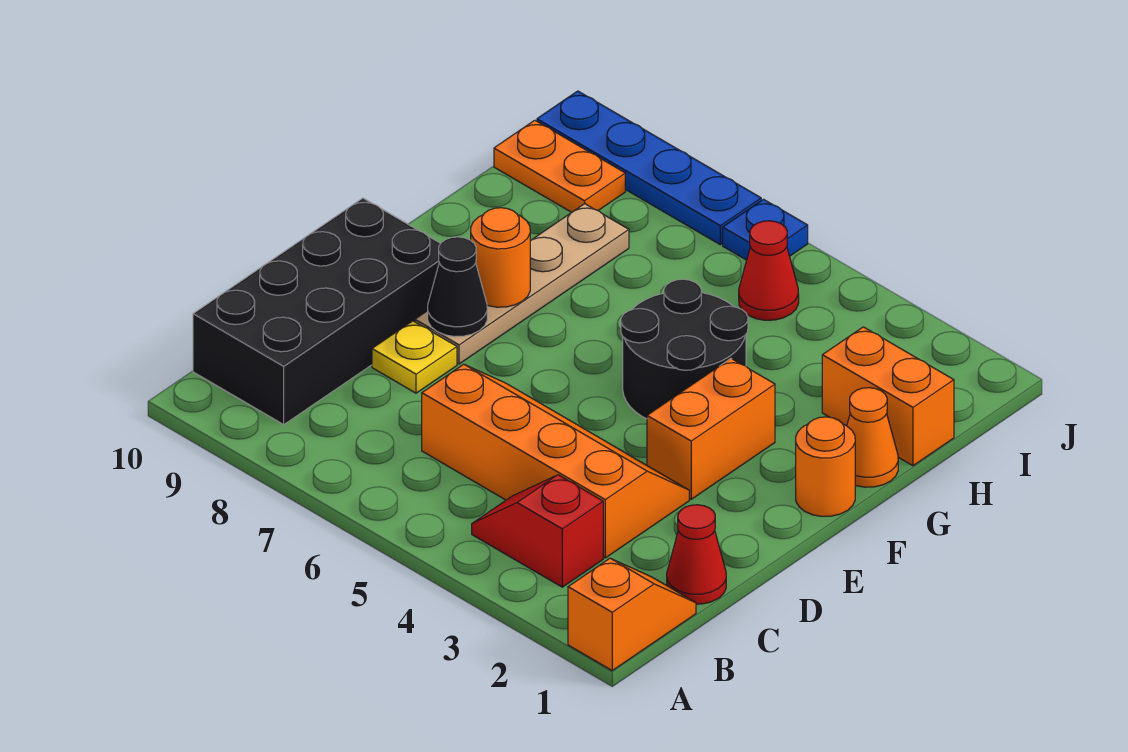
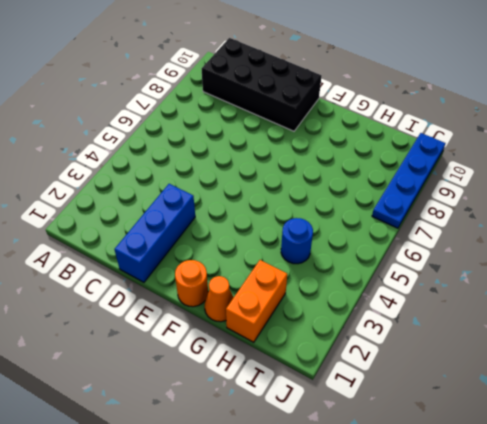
blue brick D1:D3 level 1 -> orange slope C3:D6 level 1 top C
blue round brick H4 level 1 -> none
none -> orange slope A1:B1 level 1 top A
none -> red slope B3:B4 level 1 top 3
none -> red cone C1 level 1

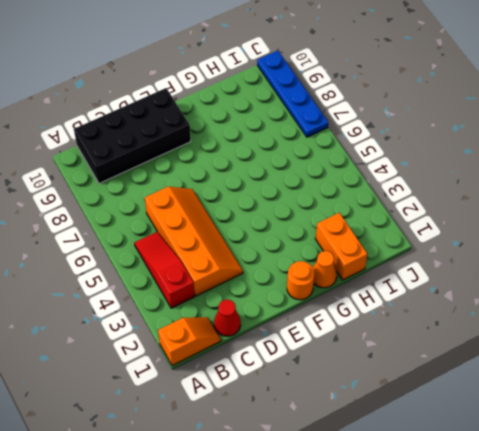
red slope B3:B5 level 1 top 3 -> red slope B3:B4 level 1 top 3
none -> yellow plate D8 level 1
none -> orange brick E3:F3 level 1
none -> tan plate E8:H8 level 1

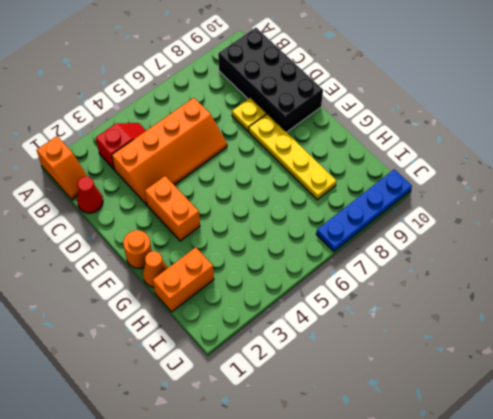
yellow plate E8:H8 level 1 -> tan plate E8:H8 level 1
none -> black round brick F4:G5 level 1
none -> red cone I5 level 1
none -> orange plate I9:I10 level 1

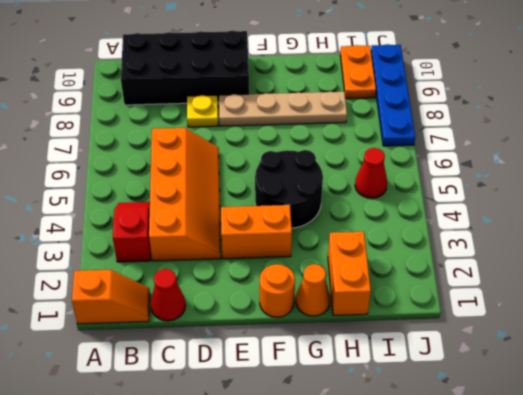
none -> blue plate J6 level 1
none -> black cone E8 level 2
none -> orange round brick F8 level 2

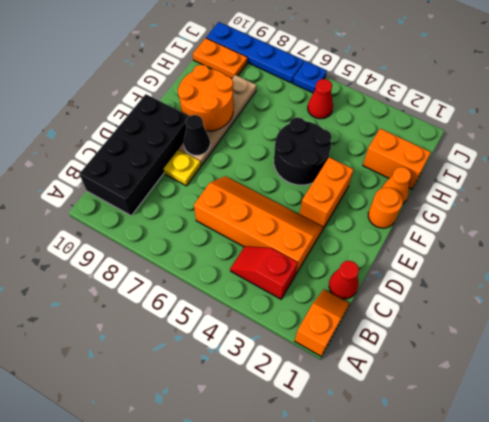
orange round brick F8:G9 level 2 -> orange round brick F8 level 2

